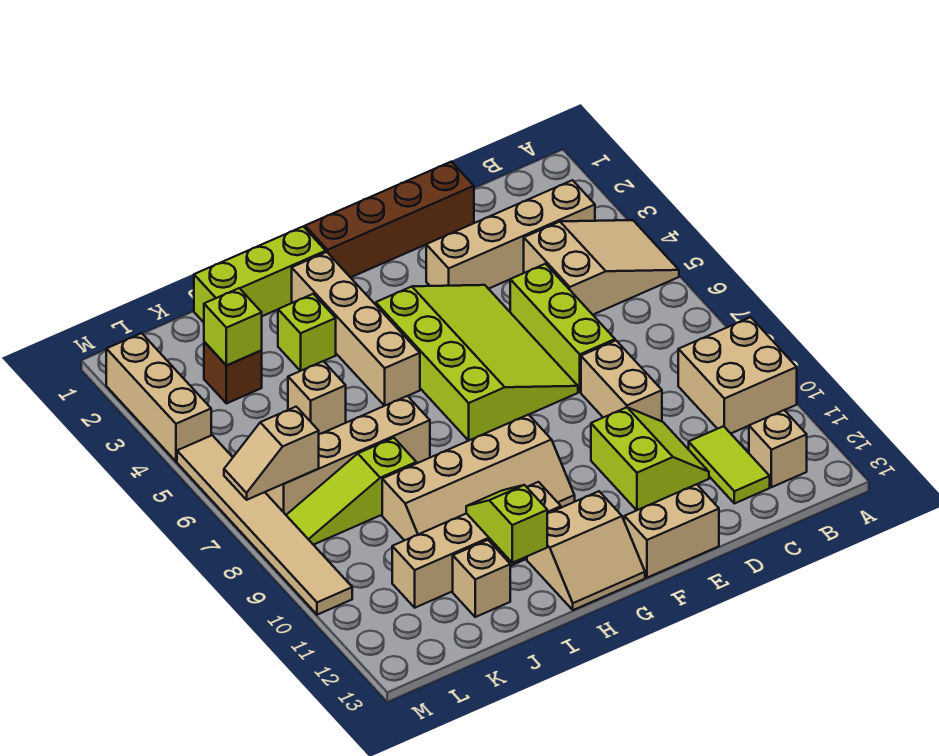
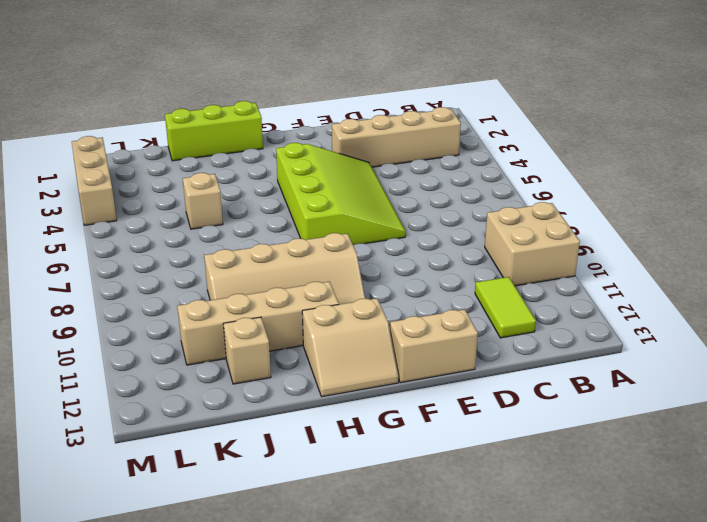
none -> tan slope A4:C5 level 1 top C
none -> tan brick B12 level 1
none -> brown brick D1:G1 level 1

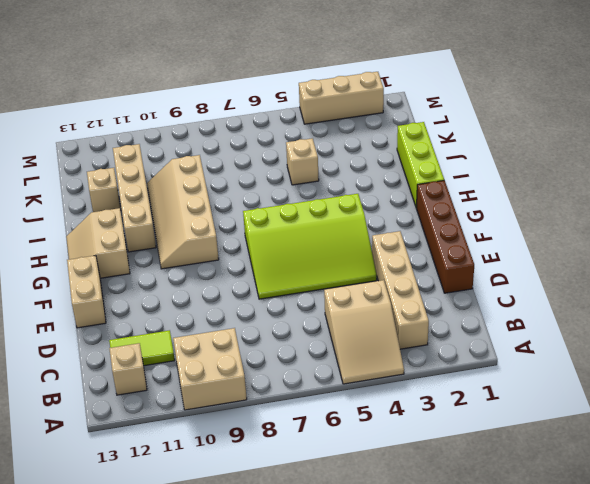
none -> lime brick D5:D7 level 1
none -> tan brick D8:D9 level 1
none -> lime slope D10:E11 level 1 top E

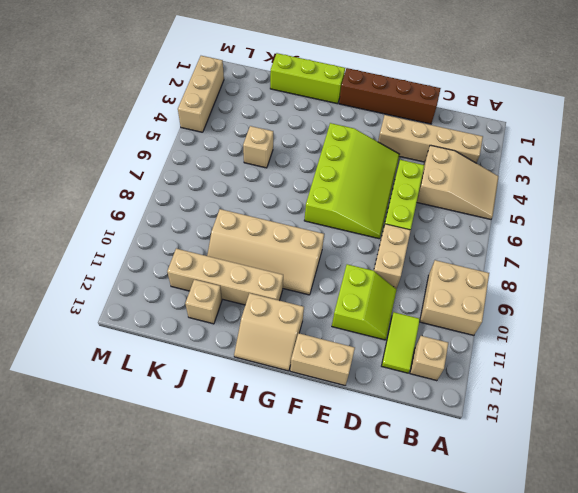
none -> tan brick H2:H5 level 1
none -> lime brick I3 level 1
none -> tan brick I7:L7 level 1

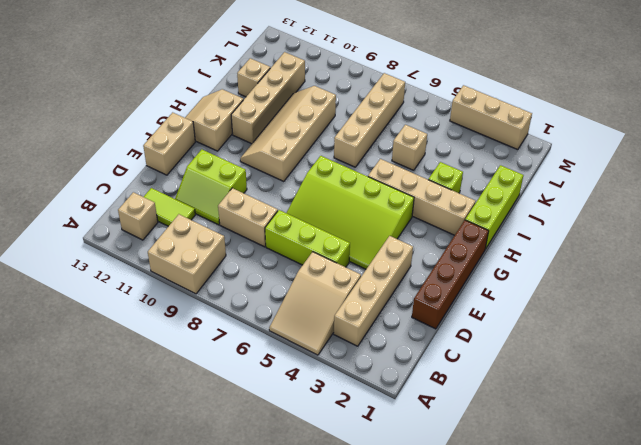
none -> lime slope J8:L8 level 1 top J
none -> brown brick K3 level 1
none -> tan tile M5:M10 level 1

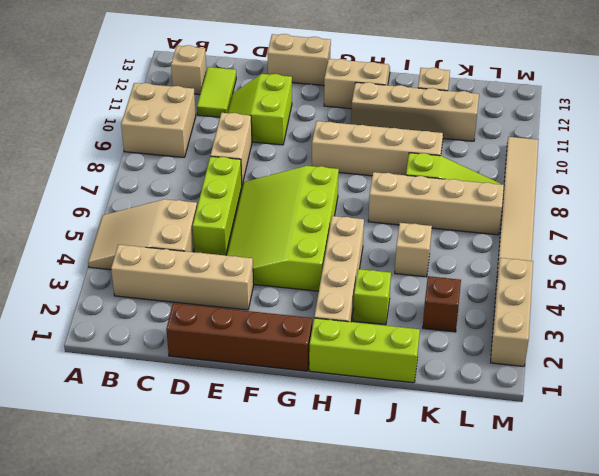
none -> lime slope I11:I12 level 2 top 12
none -> lime brick K3 level 2
none -> tan slope L7:M7 level 2 top L

